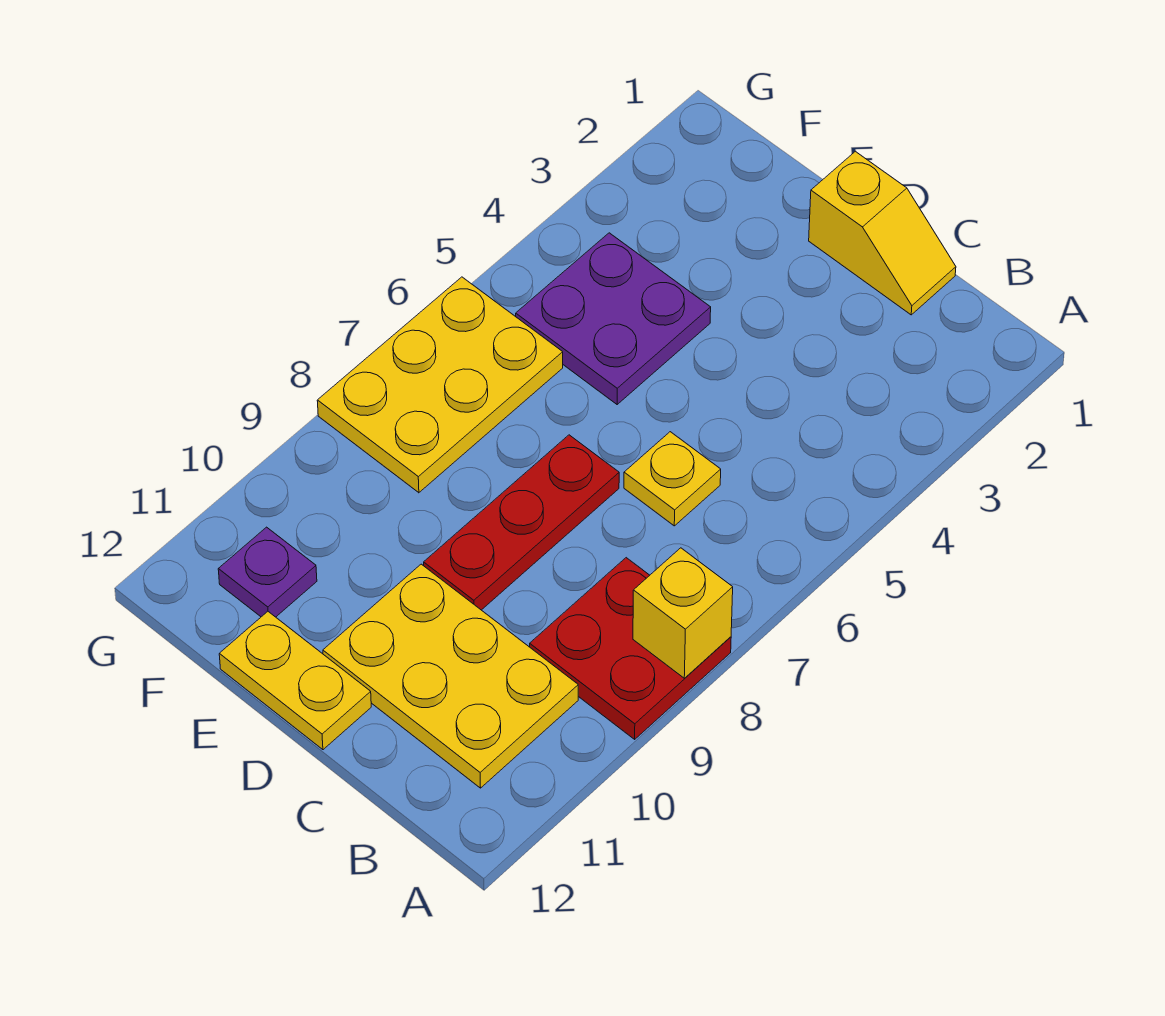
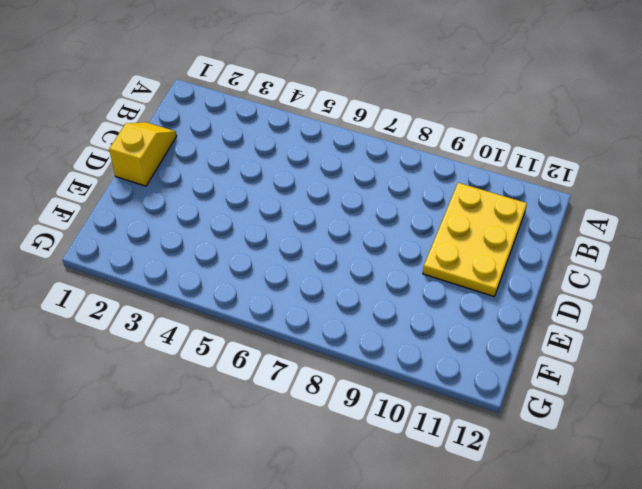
none -> red plate A8:B9 level 1
none -> yellow plate C6 level 1

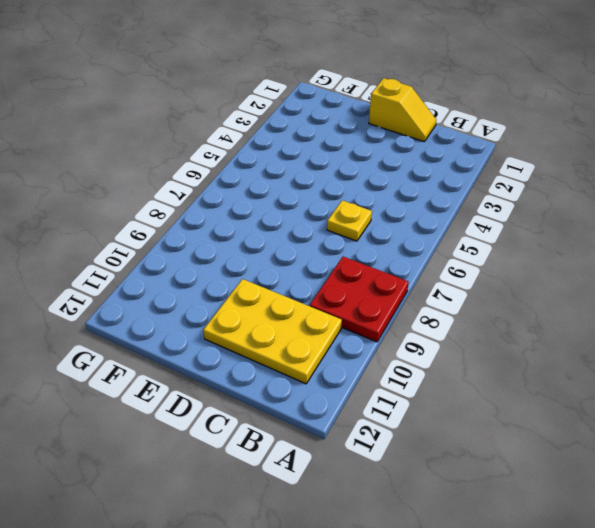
none -> red plate D7:D9 level 1
none -> yellow plate D12:E12 level 1

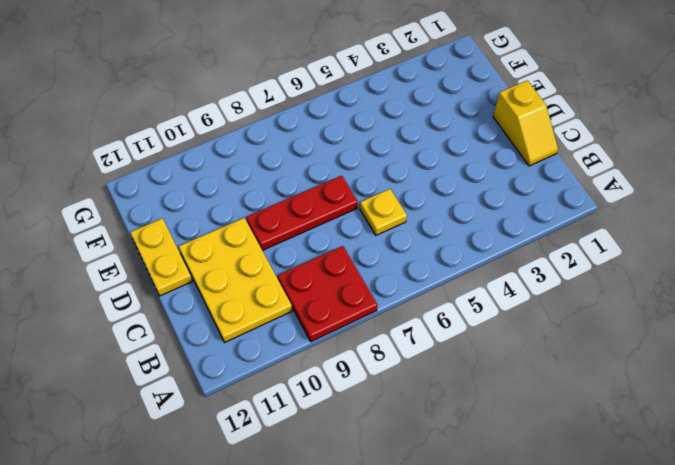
none -> purple plate E4:F5 level 1
none -> yellow plate F6:G8 level 1

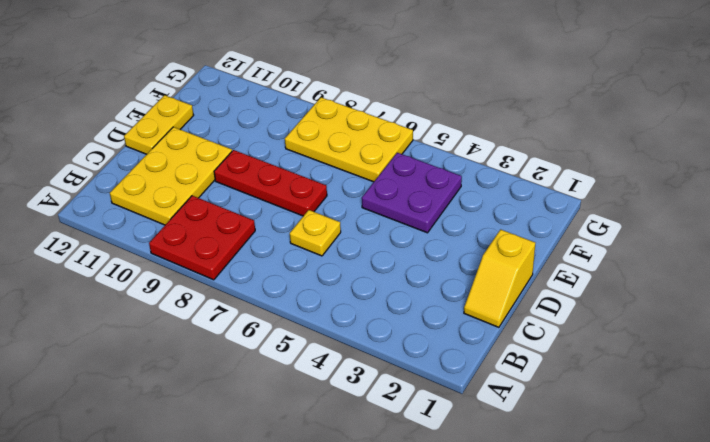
none -> purple plate F11 level 1
none -> yellow brick A8 level 2

